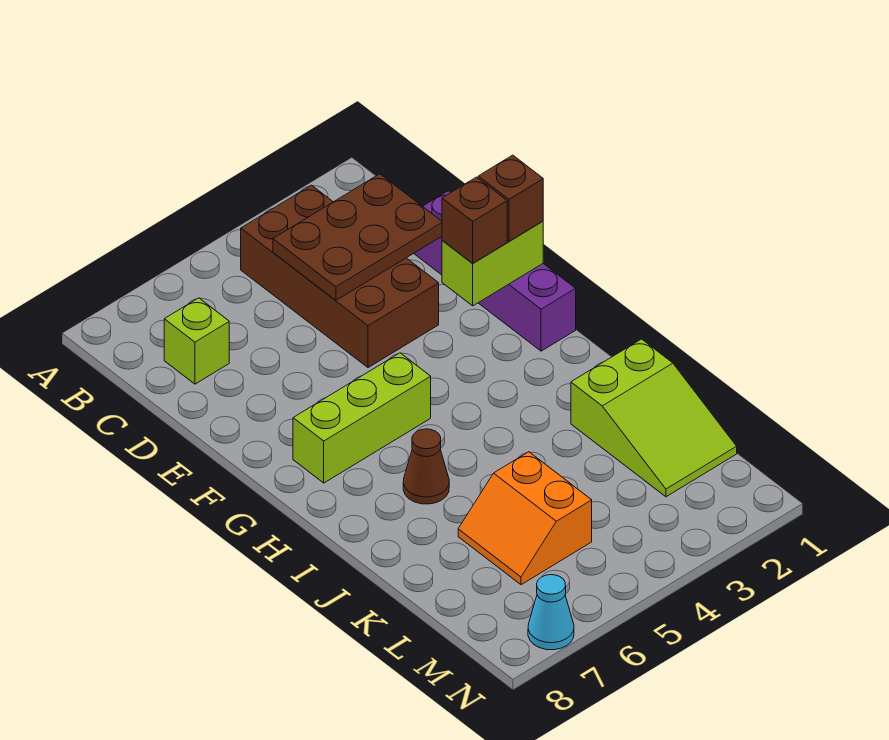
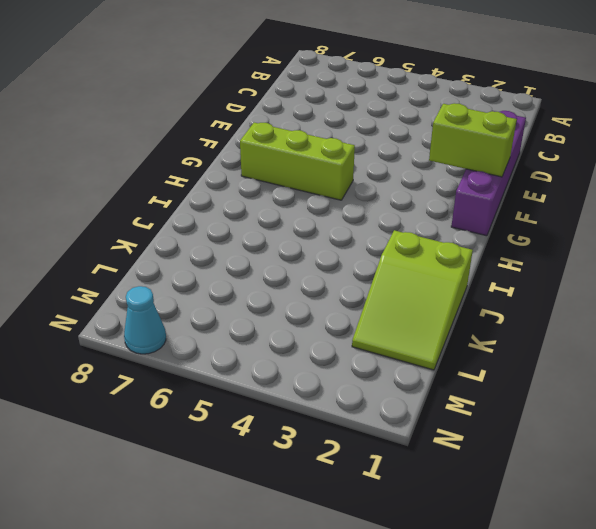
none -> brown brick B3:E4 level 1
none -> lime brick C7 level 1
none -> brown cone I6 level 1

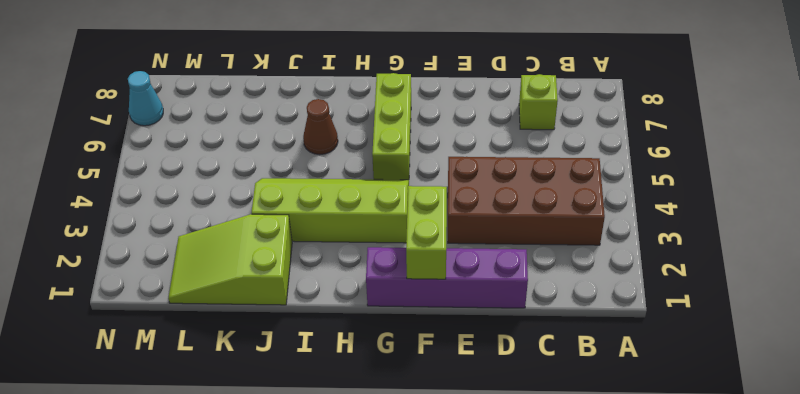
lime slope G3:J4 level 1 top 3 -> none
none -> orange slope K5:L6 level 1 top 5
none -> brown plate C2:D4 level 2
none -> brown brick F1 level 3

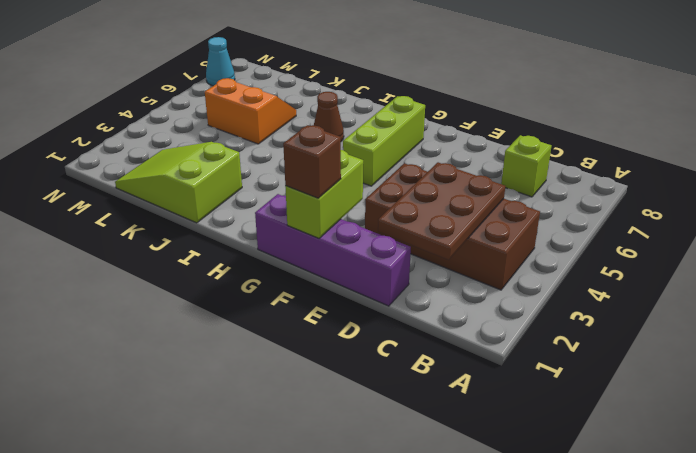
none -> brown brick F2 level 3

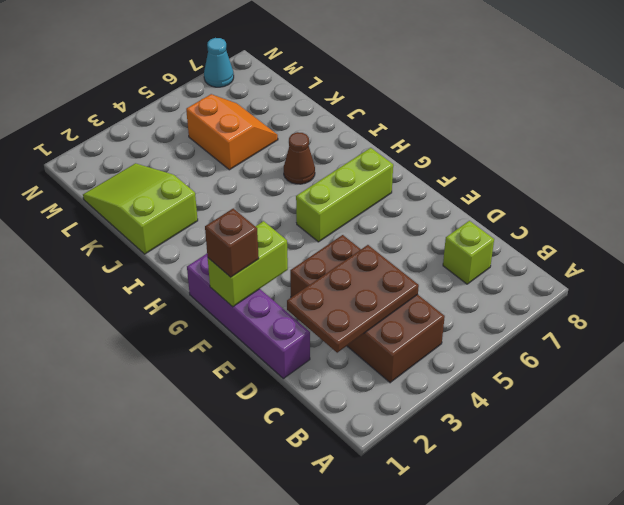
none -> brown brick F2 level 3

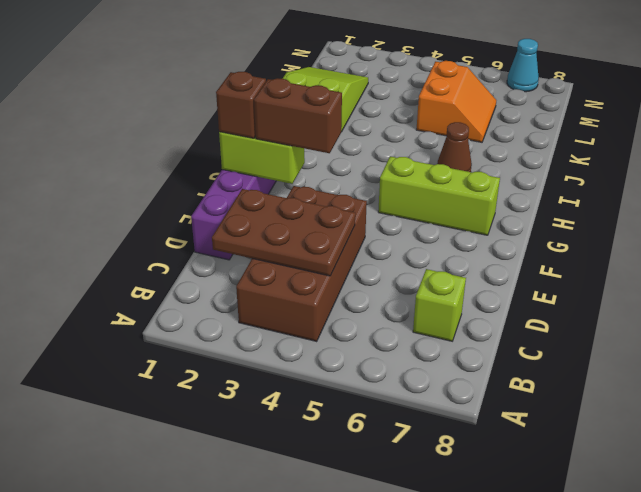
brown brick F2:F3 level 3 -> brown brick F2 level 3

